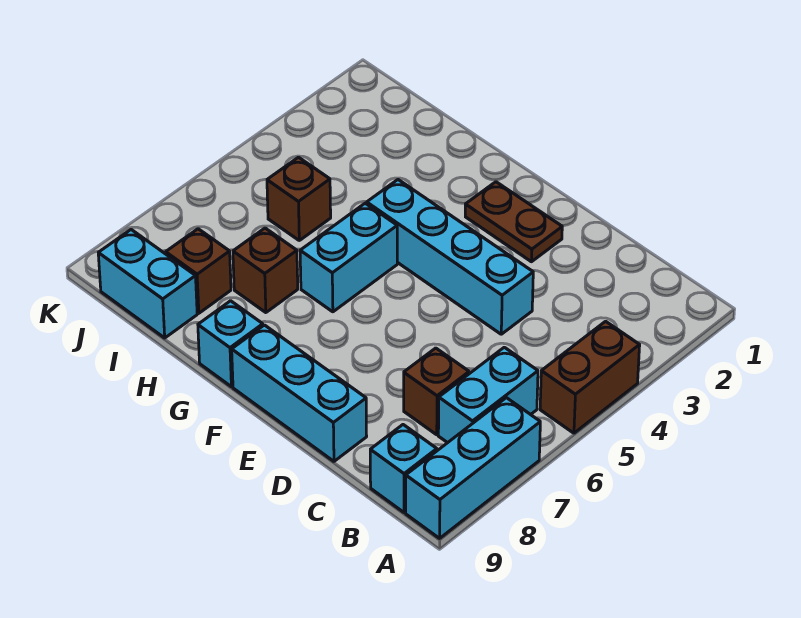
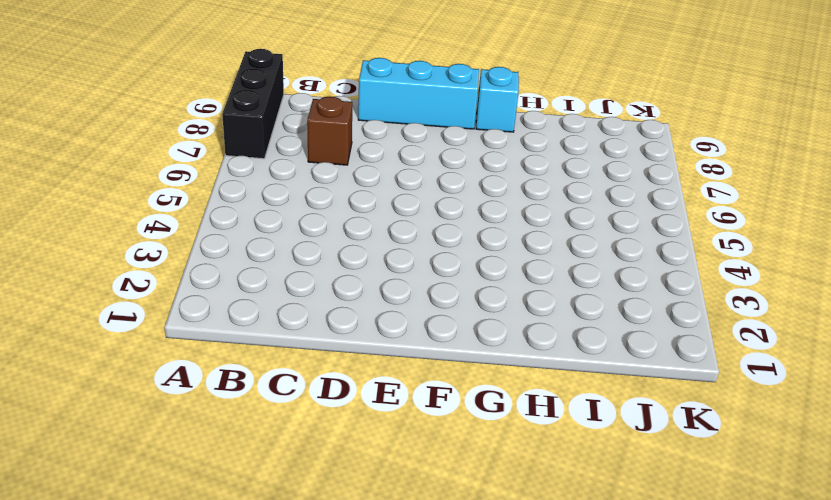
black brick A7:A9 level 1 -> cyan brick A7:A9 level 1
none -> brown brick A4:A5 level 1
none -> cyan brick B6:B7 level 1
none -> cyan brick B9 level 1

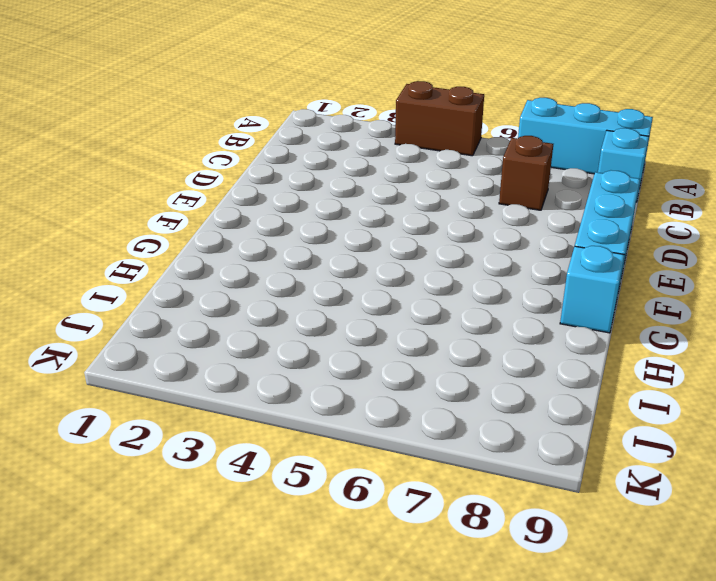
none -> cyan brick B6:B7 level 1
none -> cyan brick D4:G4 level 1
none -> brown plate E2:F2 level 1

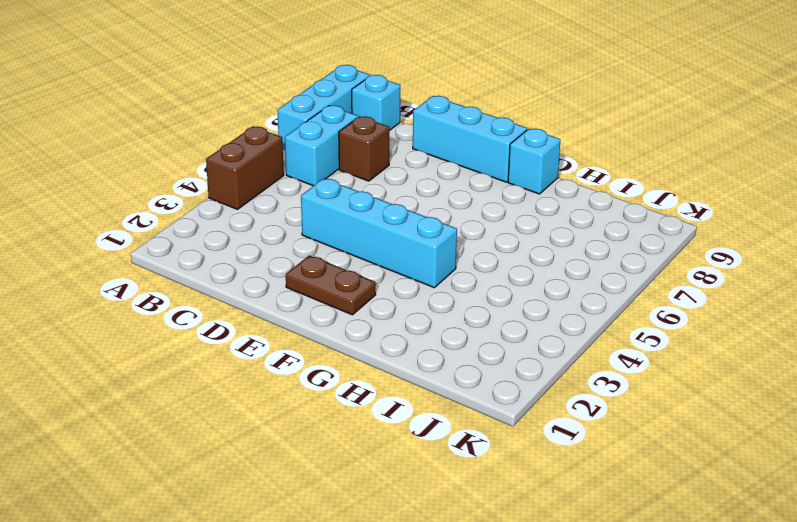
none -> cyan brick G5:G6 level 1
none -> brown brick H7 level 1
none -> brown brick I5 level 1

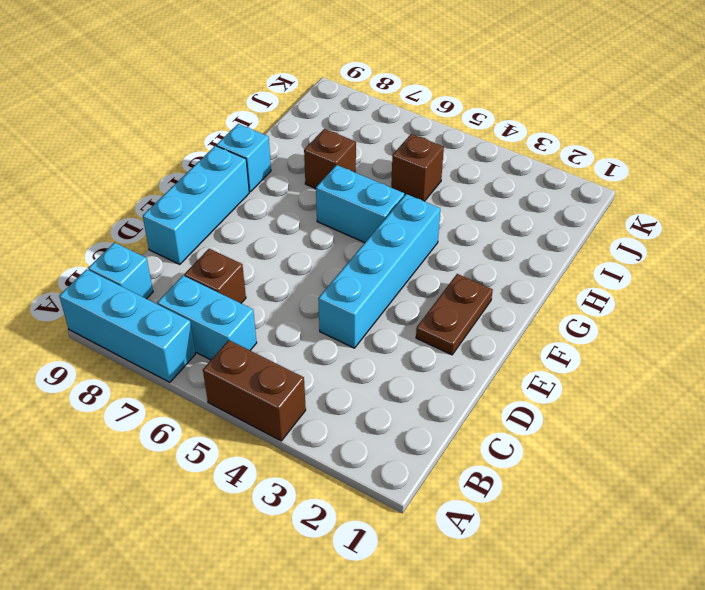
none -> brown brick I8 level 1
none -> cyan brick I9:J9 level 1

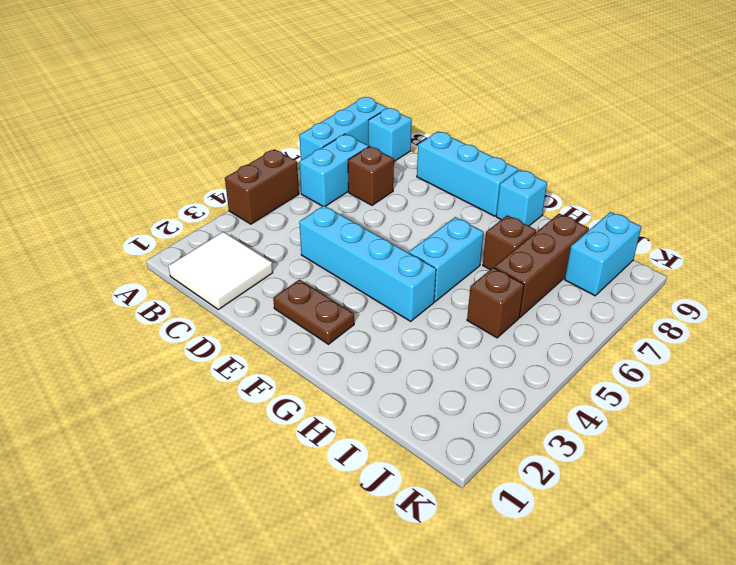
white tile B1:C2 level 1 -> none
brown brick I6:I8 level 1 -> brown brick I8 level 1
cyan brick J8:J9 level 1 -> cyan brick I9:J9 level 1

